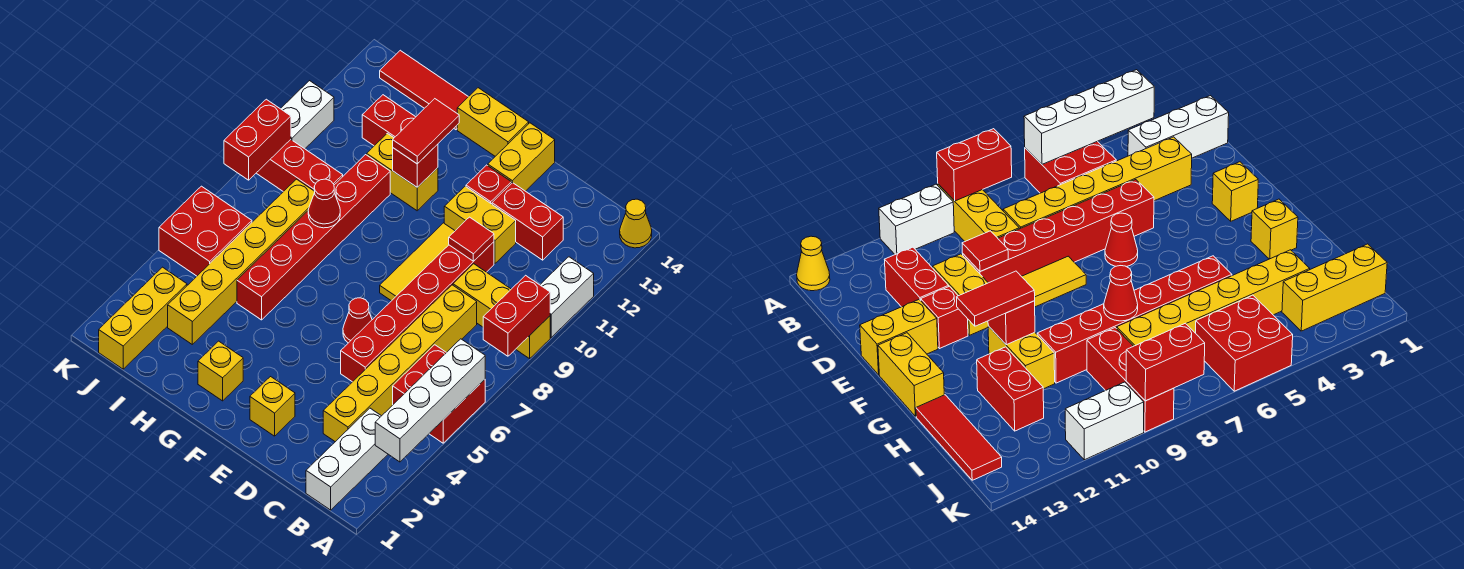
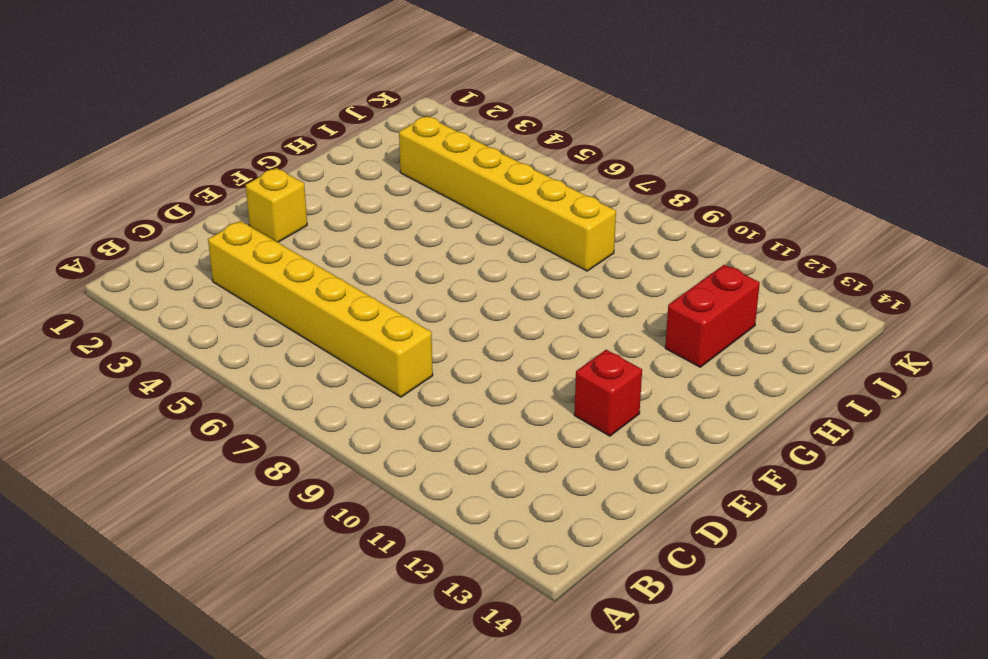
none -> red brick A5:B6 level 1
none -> yellow brick A9:C9 level 1
none -> white brick A10:A11 level 1
none -> yellow cone A14 level 1

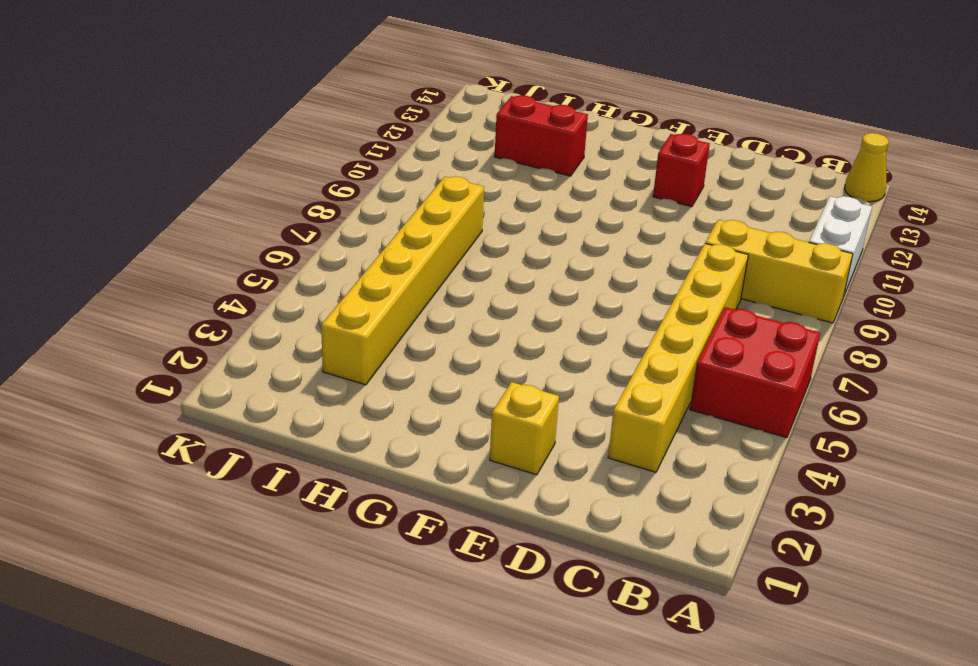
none -> white brick B1:B3 level 1
none -> red brick C12:D12 level 1
none -> red brick D5:D10 level 1
none -> yellow brick D11:E11 level 1

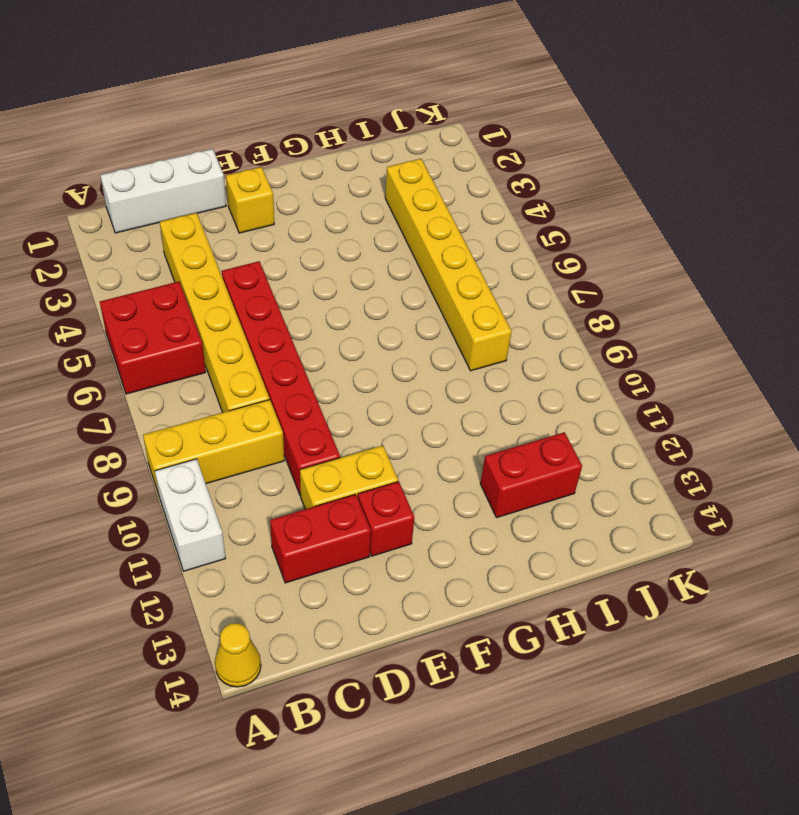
white brick B1:D1 level 1 -> white brick B1:B3 level 1
none -> red cone E6 level 1
none -> yellow tile E8:E10 level 1
none -> yellow brick E13:E14 level 1
none -> yellow brick F14:G14 level 1

